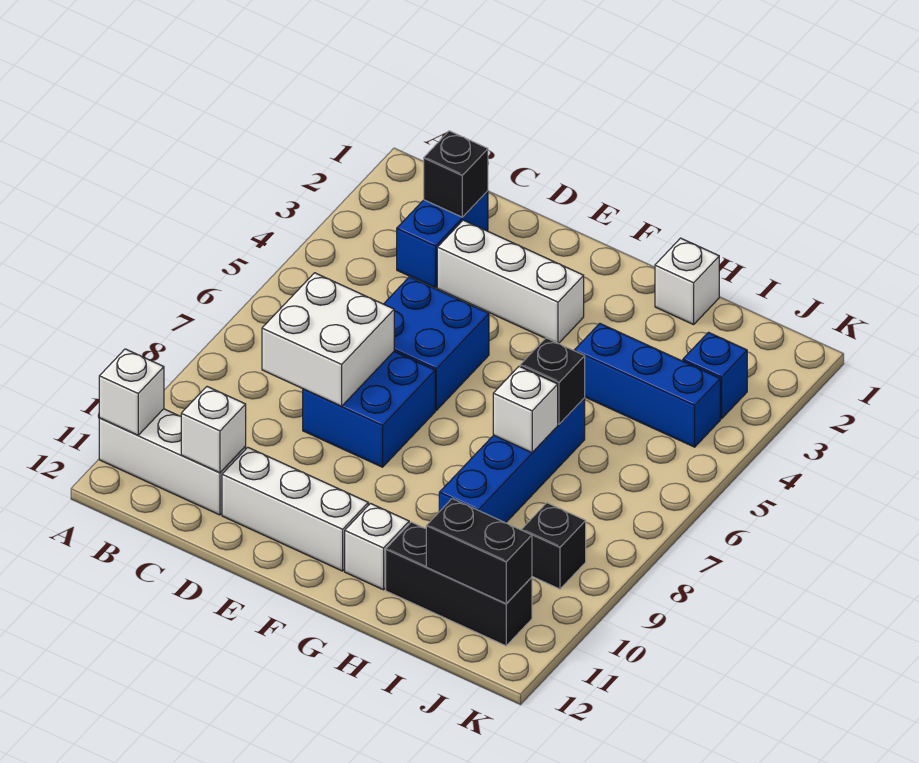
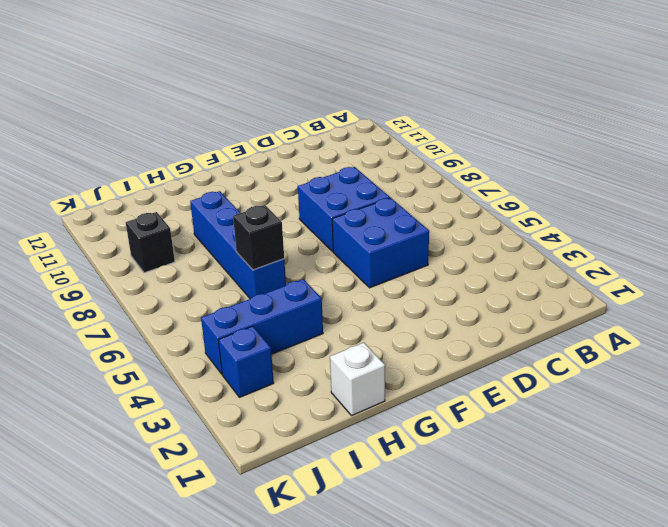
none -> white brick A11:C11 level 1
none -> blue brick C2:C3 level 1
none -> white brick D3:F3 level 1

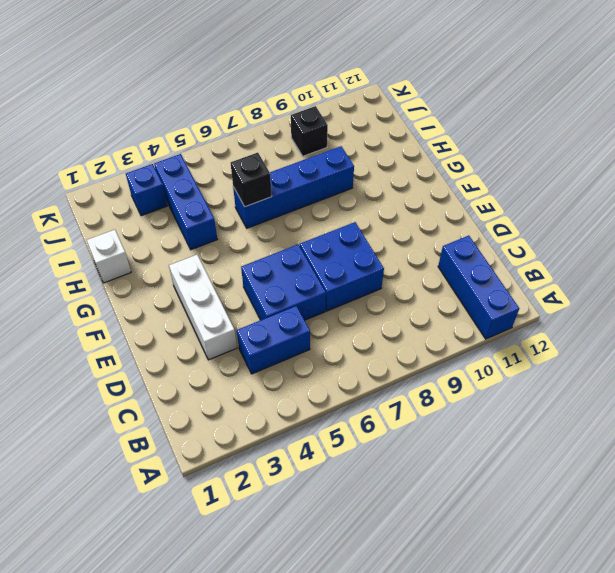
blue brick A11:C11 level 1 -> white brick A11:C11 level 1
blue brick C4:C5 level 1 -> blue brick C2:C3 level 1
none -> white brick D11:F11 level 1
none -> white brick G11 level 1
none -> black brick H11:J11 level 1

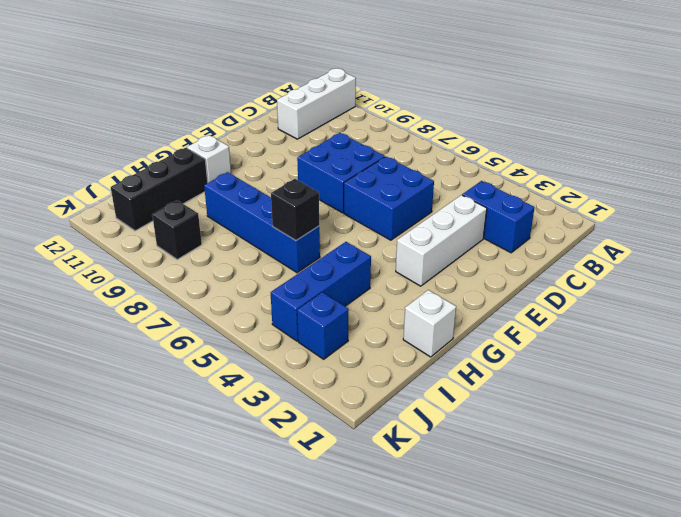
none -> white brick D11:F11 level 1
none -> white brick A11 level 2
none -> black brick C2 level 2

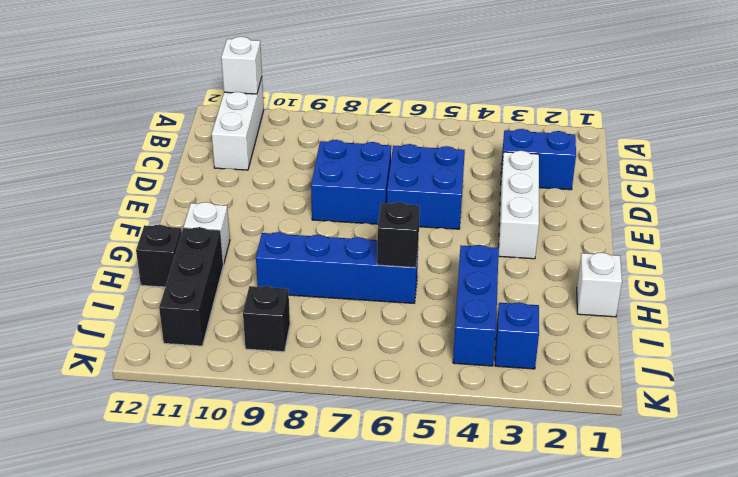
black brick H12 level 1 -> black brick C2 level 2
none -> white brick D11:F11 level 1
none -> white brick C7:D8 level 2
none -> white brick C11 level 2

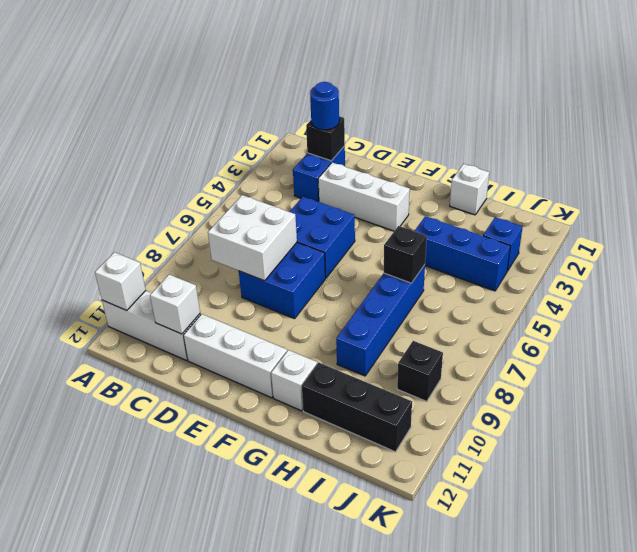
blue round brick C2 level 3 -> none
none -> white brick H7 level 2
none -> black brick I11:J11 level 2

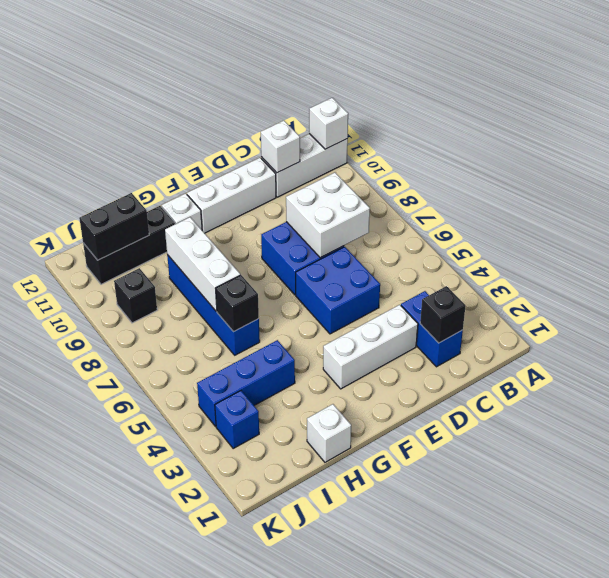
white brick H7:H9 level 2 -> white brick H7 level 2

